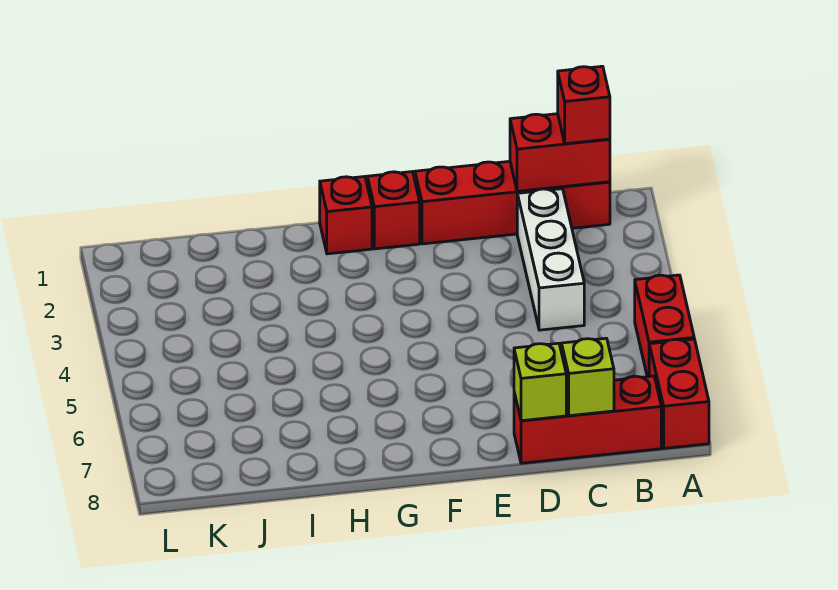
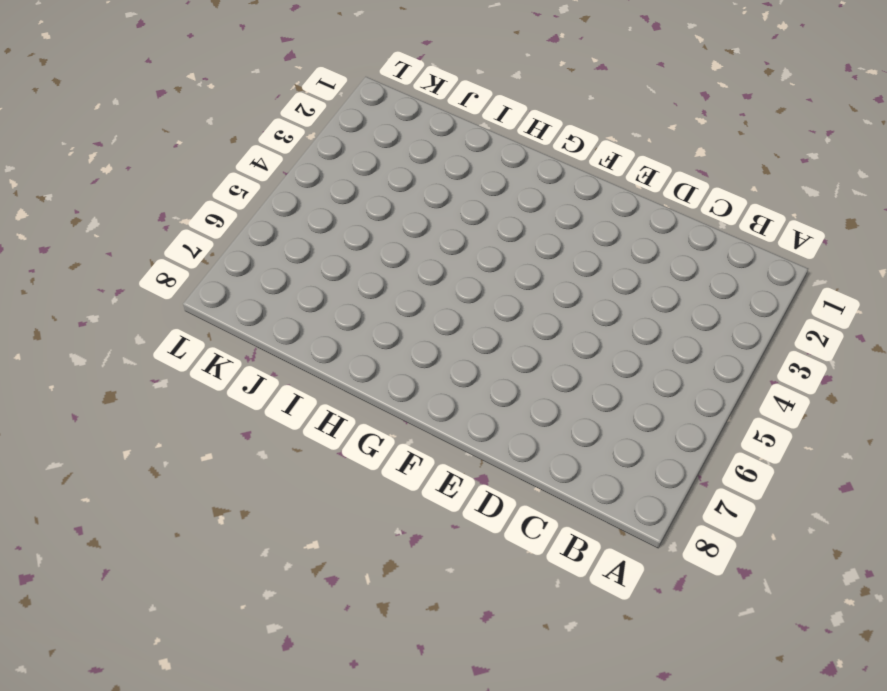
none -> red brick A5:A6 level 1
none -> red brick A7:A8 level 1

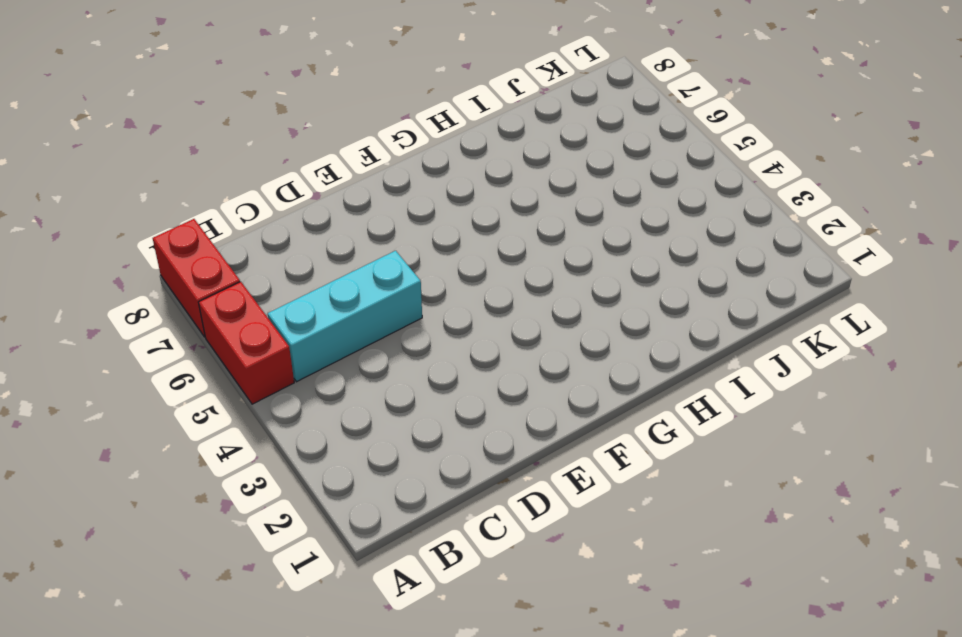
cyan brick B5:D5 level 1 -> none
none -> red brick B1:E1 level 1
none -> red brick B8:D8 level 1

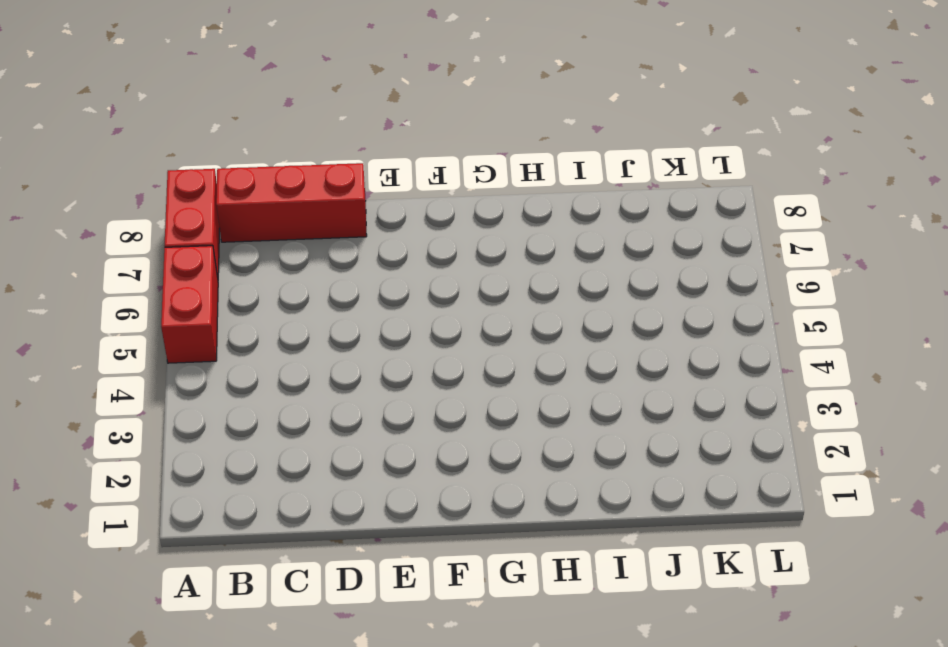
none -> red brick B1:E1 level 1
none -> white brick C2:C4 level 1

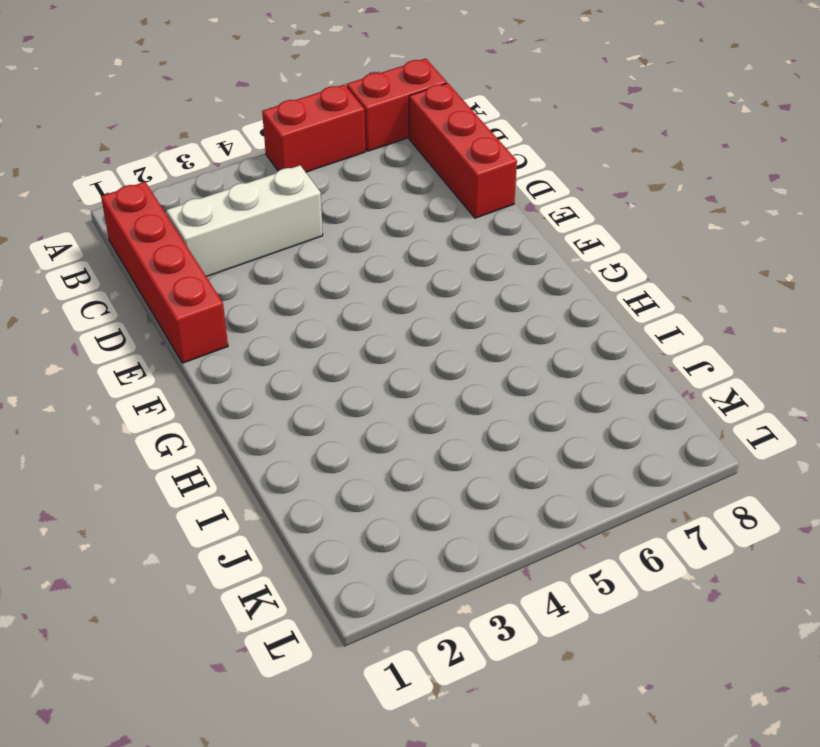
none -> red brick F1 level 1
none -> red brick G1 level 1

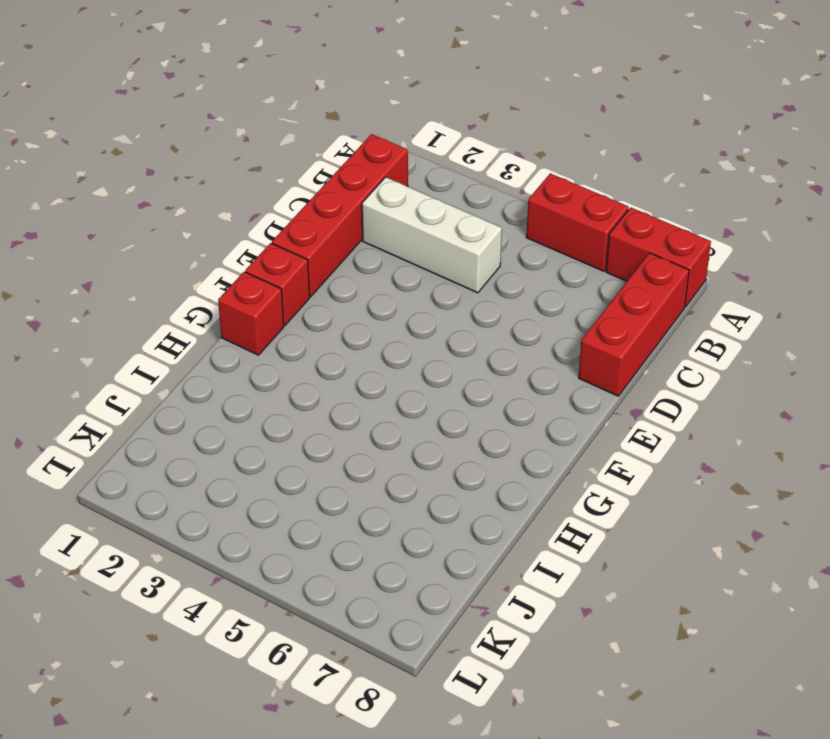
none -> red brick B1:C1 level 2
none -> lime brick C8 level 2

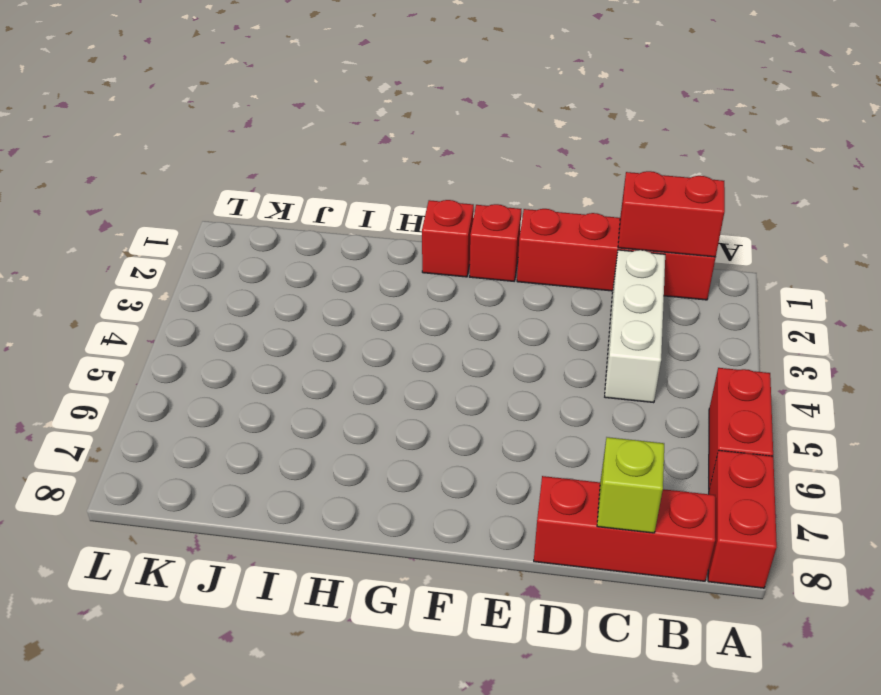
none -> lime brick D8 level 2
none -> red brick B1 level 3

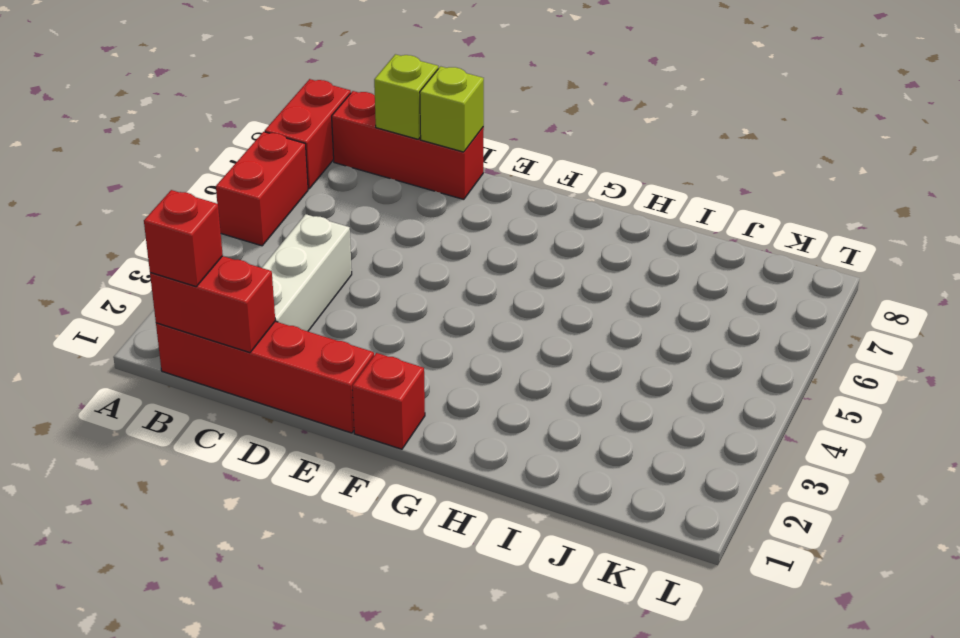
none -> red brick G1 level 1

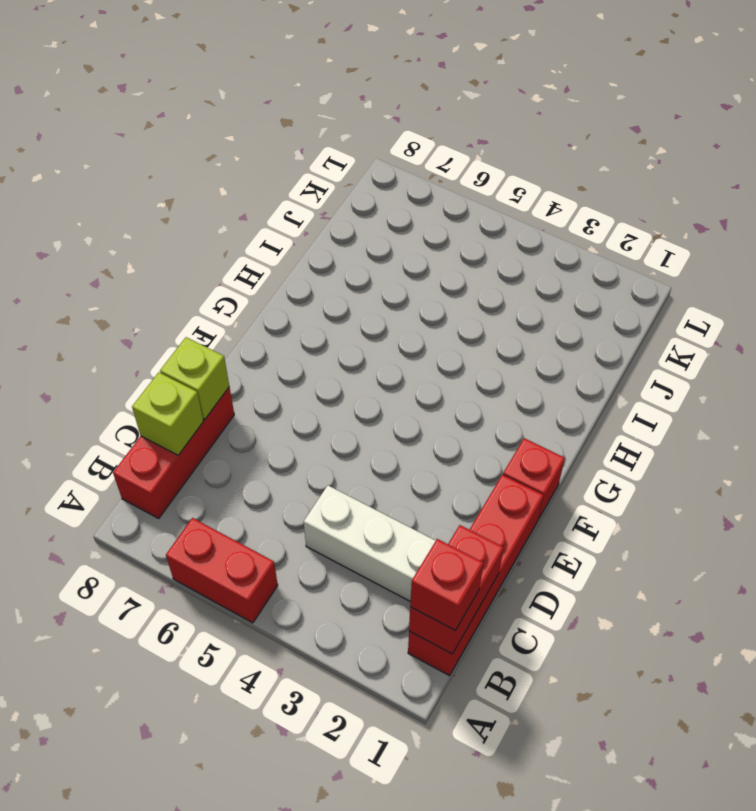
none -> red brick A7:A8 level 1
none -> red brick G1 level 1

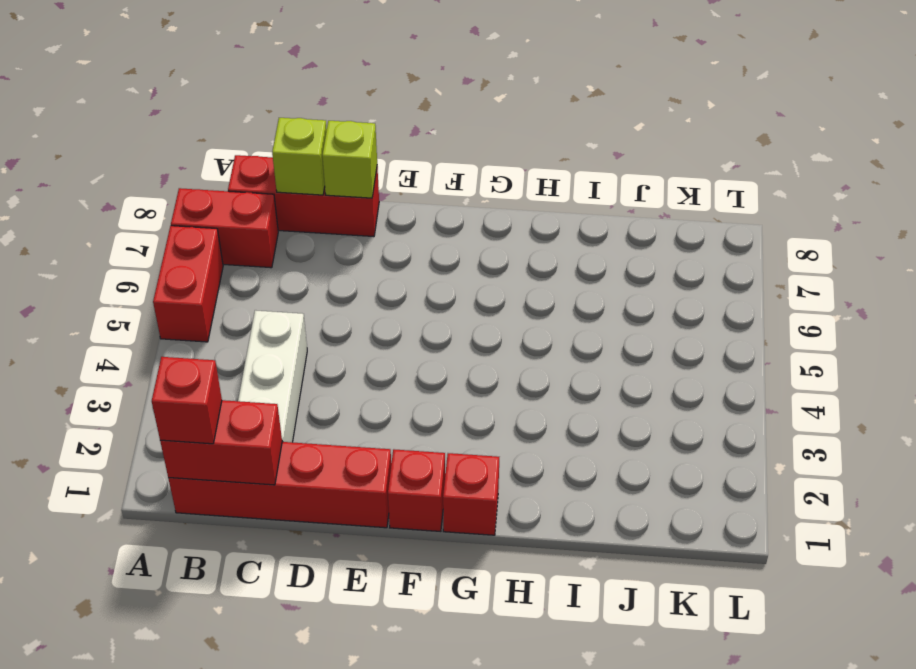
red brick A7:B7 level 1 -> red brick A7:A8 level 1

